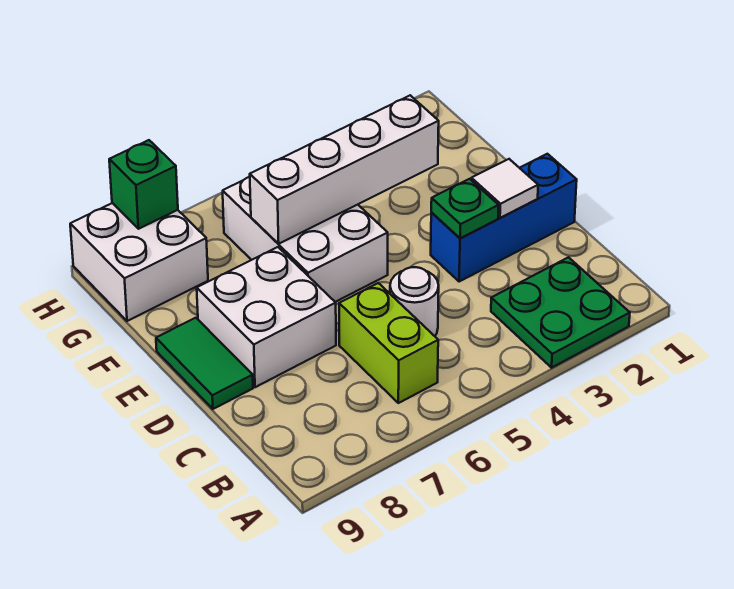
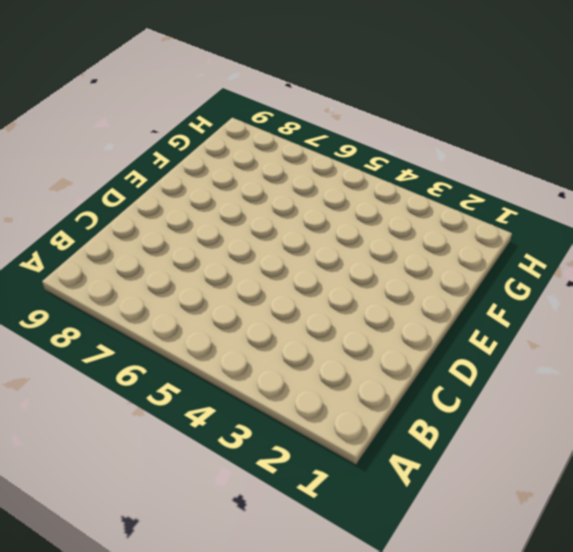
none -> green plate A2:B3 level 1
none -> lime brick B6:C6 level 1
none -> white round brick C5 level 1

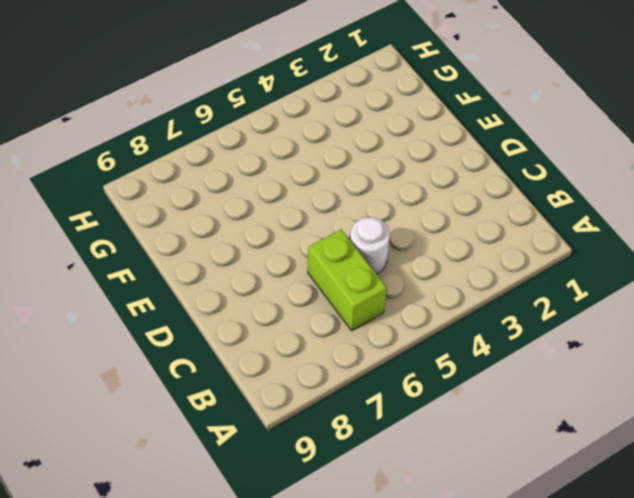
none -> green plate A2:B3 level 1
none -> blue brick D1:D3 level 1
none -> white brick D7:E8 level 1

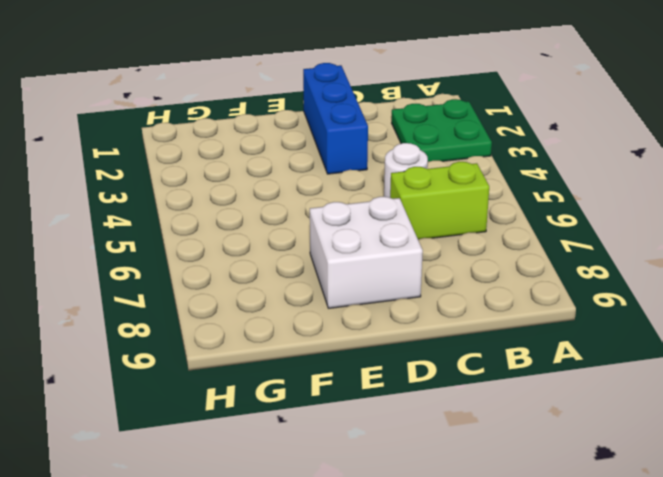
none -> green tile D9:E9 level 1
none -> white brick E5:G6 level 1
none -> white brick G8:H9 level 1

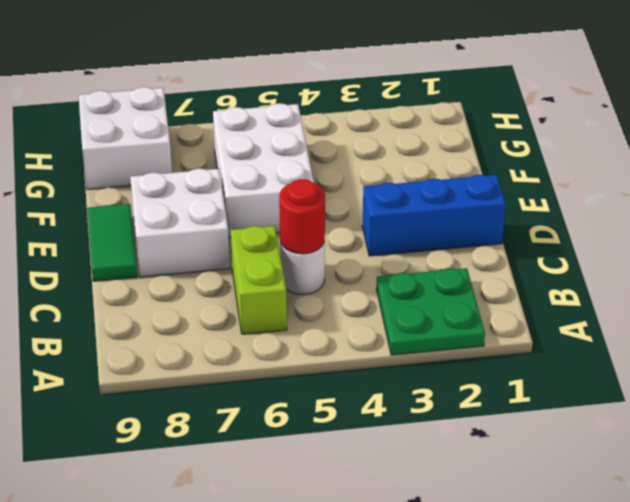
red round brick C5 level 2 -> none
none -> white tile D2 level 2
none -> green plate D3 level 2
none -> white brick F3:F6 level 2

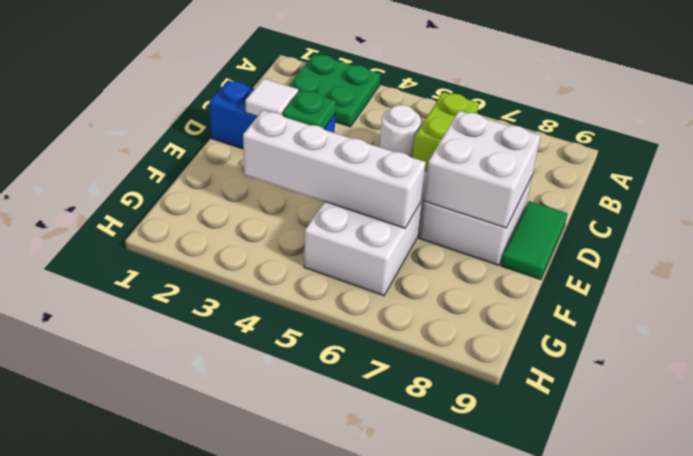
white brick D7:E8 level 2 -> white brick G8:H9 level 1
none -> green brick H8 level 2

